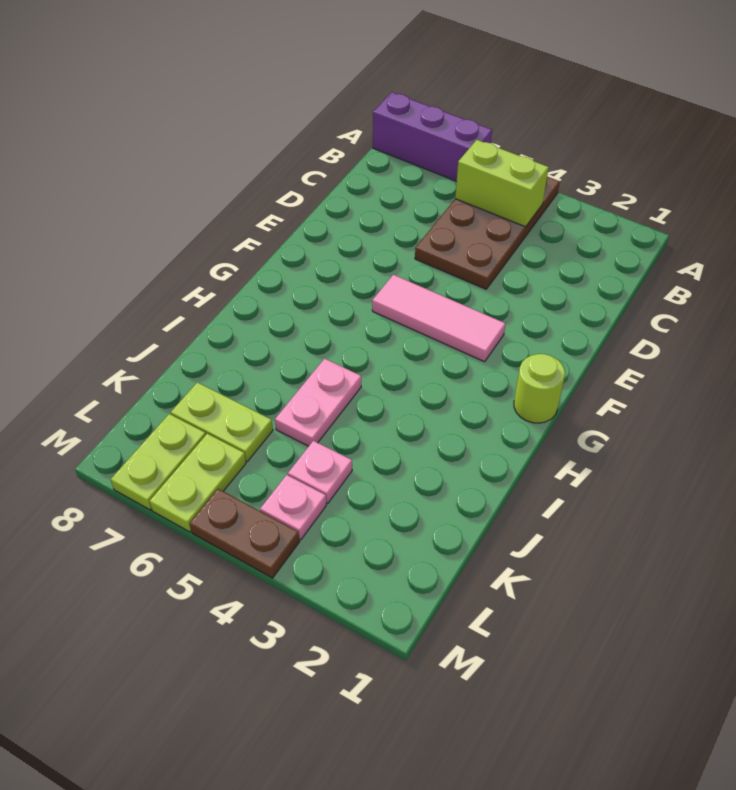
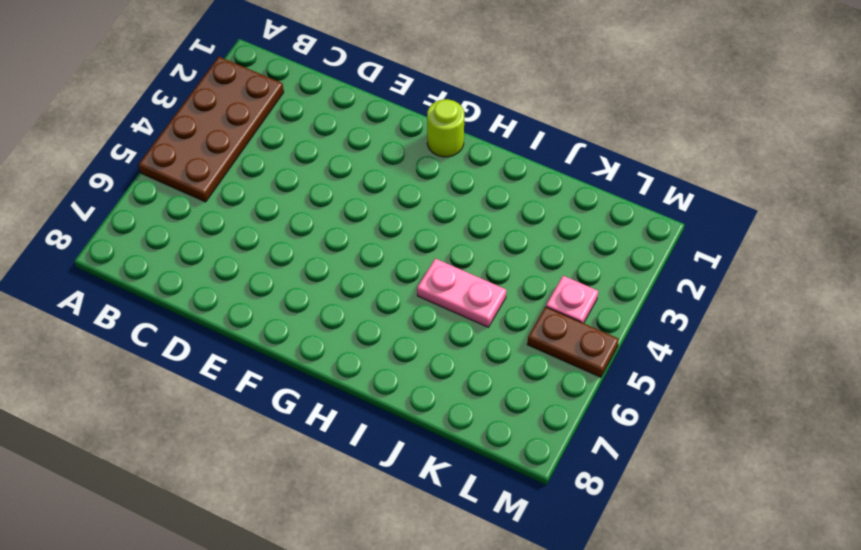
brown plate A2:B5 level 1 -> brown plate A4:D5 level 1
brown plate L5:M5 level 1 -> brown plate M4:M5 level 1
none -> purple brick A6:A8 level 1
none -> pink tile F3:F5 level 1
none -> pink plate K4 level 1

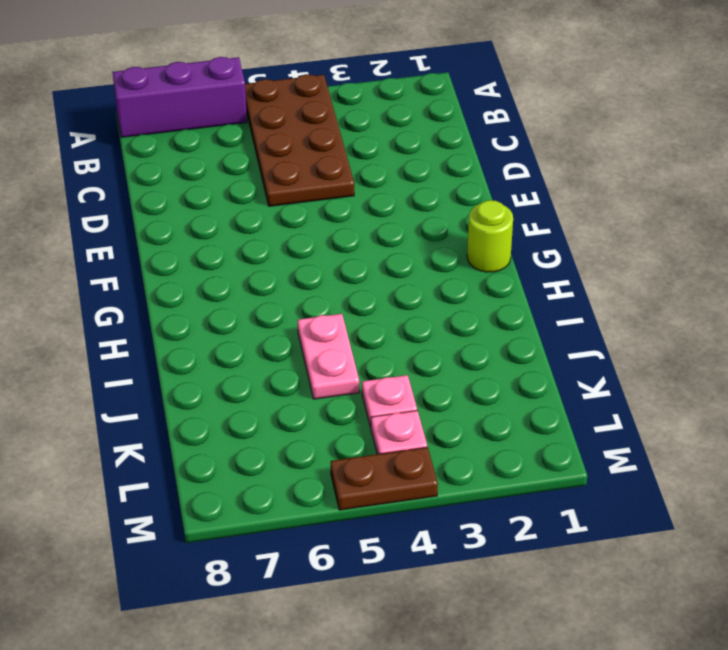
none -> pink tile F3:F5 level 1
none -> lime plate K6:K7 level 1
none -> lime plate L6:M6 level 1

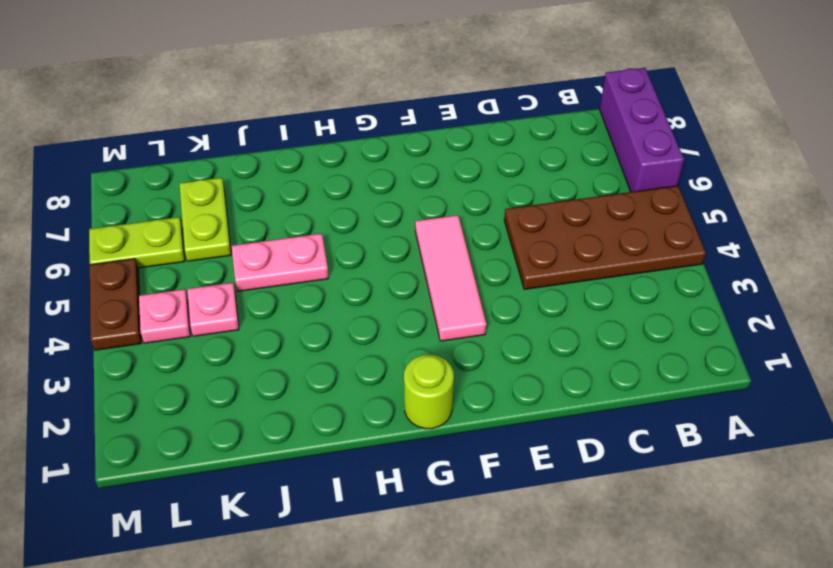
none -> lime plate L7:M7 level 1
none -> lime brick B4:B5 level 2

